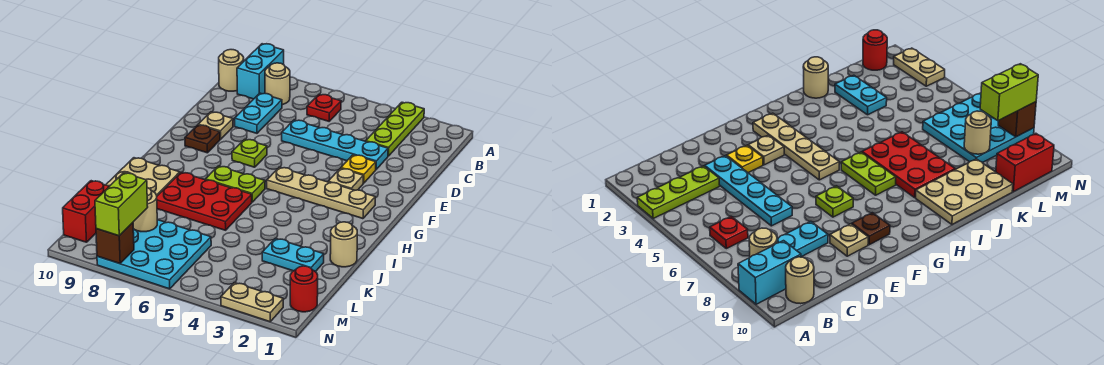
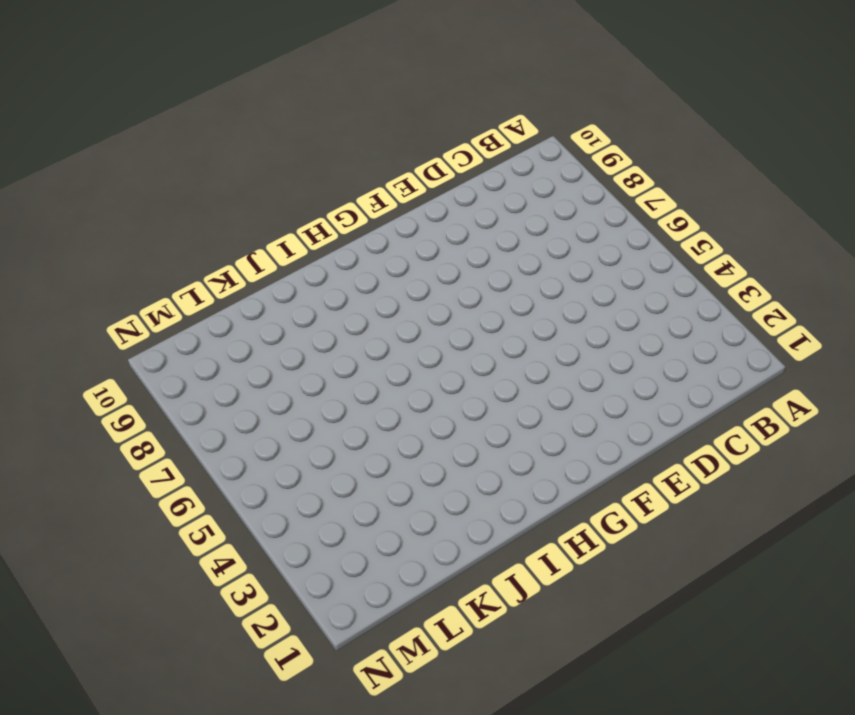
none -> lime plate A3:C3 level 1
none -> cyan brick A9:B9 level 1
none -> red plate B6 level 1

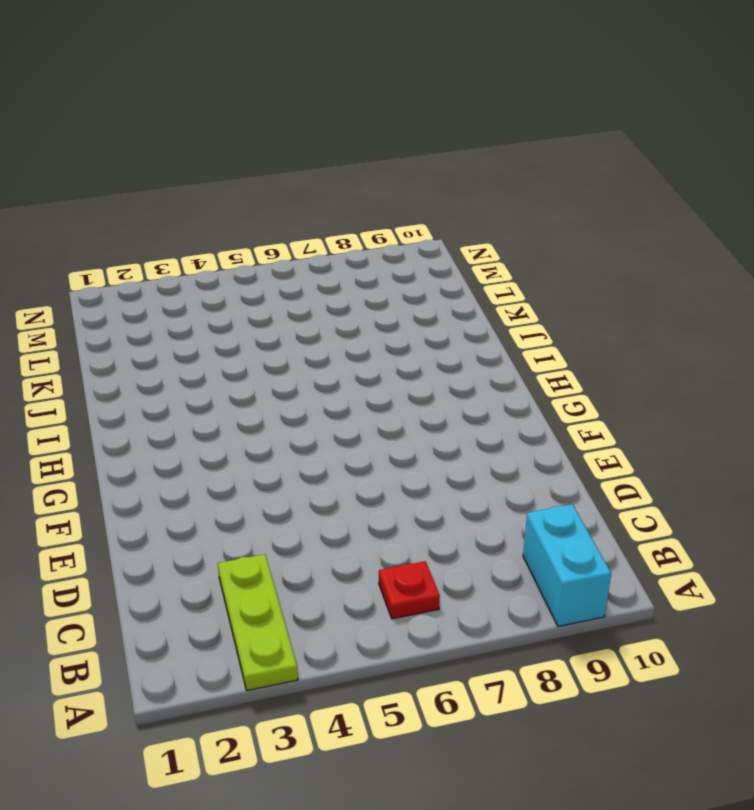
none -> tan round brick B8 level 1
none -> tan round brick B10 level 1
none -> cyan plate C8:D8 level 1

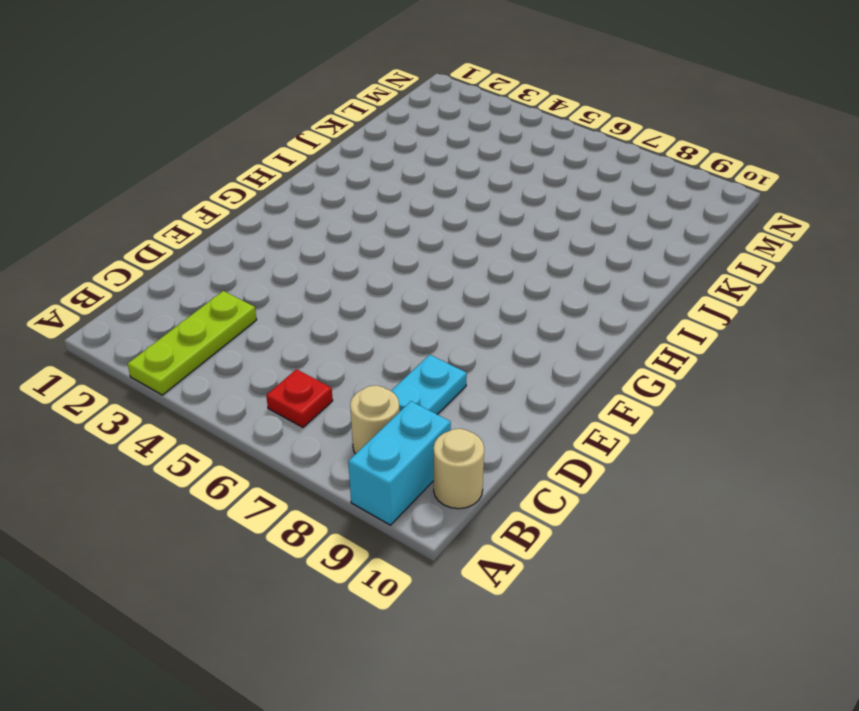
none -> cyan plate D3:D6 level 1
none -> yellow plate E3 level 1
none -> tan plate E9 level 1

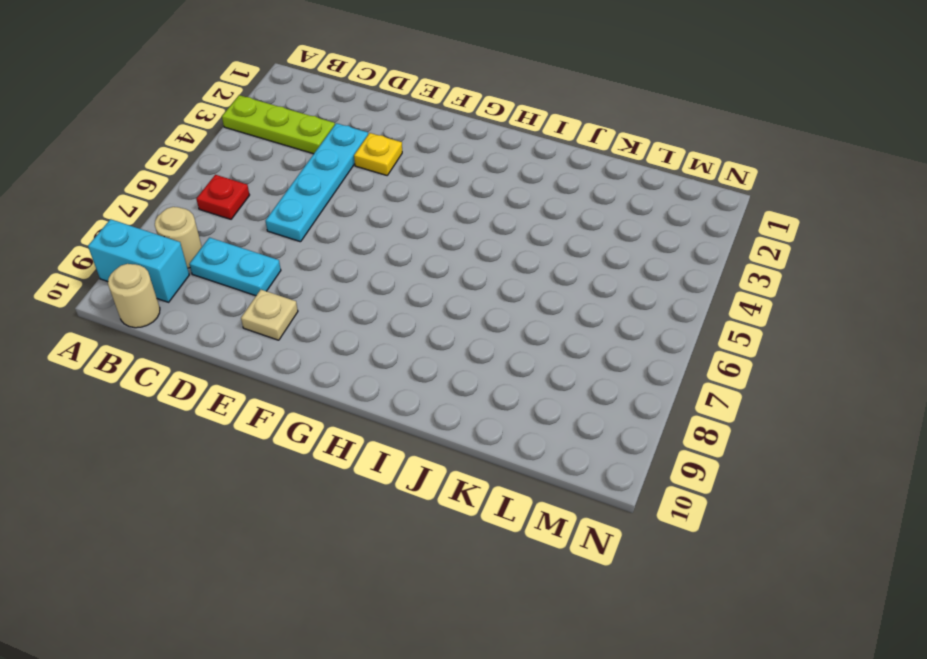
none -> tan plate F3 level 1
none -> lime plate F7 level 1
none -> brown plate F9 level 1

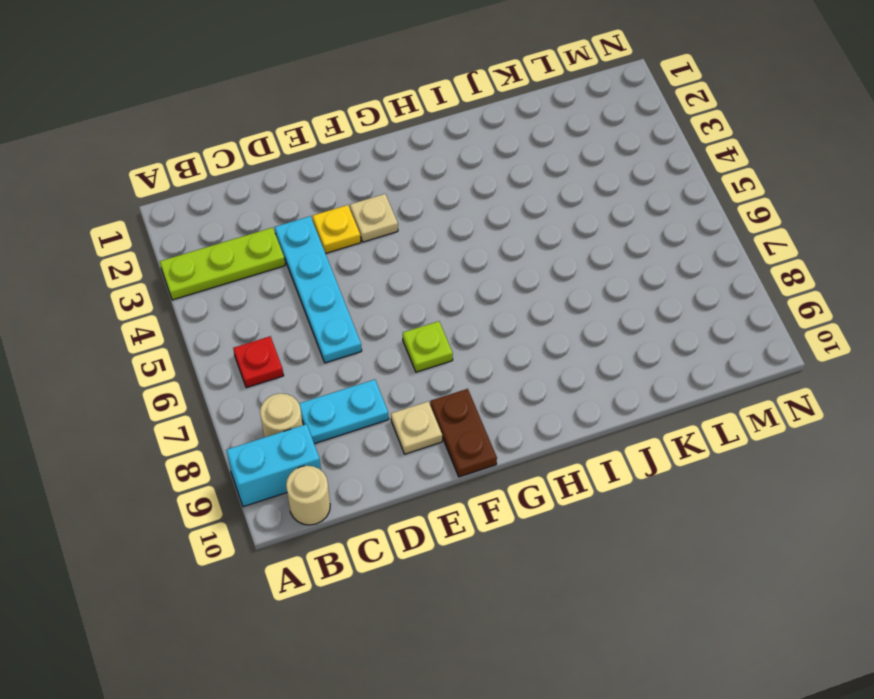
brown plate F9:F10 level 1 -> brown plate F9 level 1
none -> tan plate G2:G5 level 1
none -> lime plate H6:H7 level 1
none -> red plate I6:J8 level 1

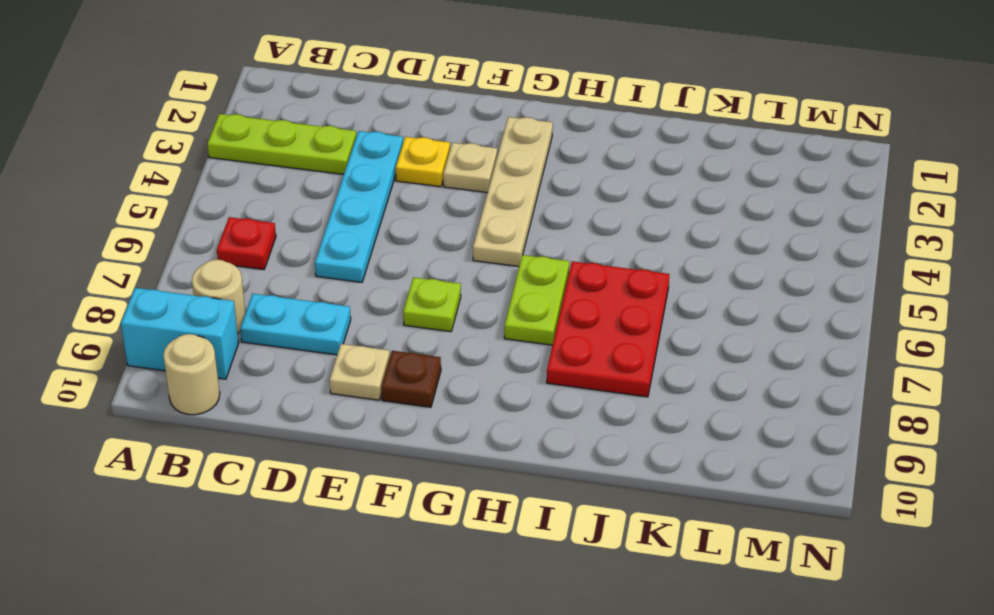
none -> tan plate I9:K10 level 1
none -> tan round brick J1 level 1
none -> cyan plate K2:K3 level 1

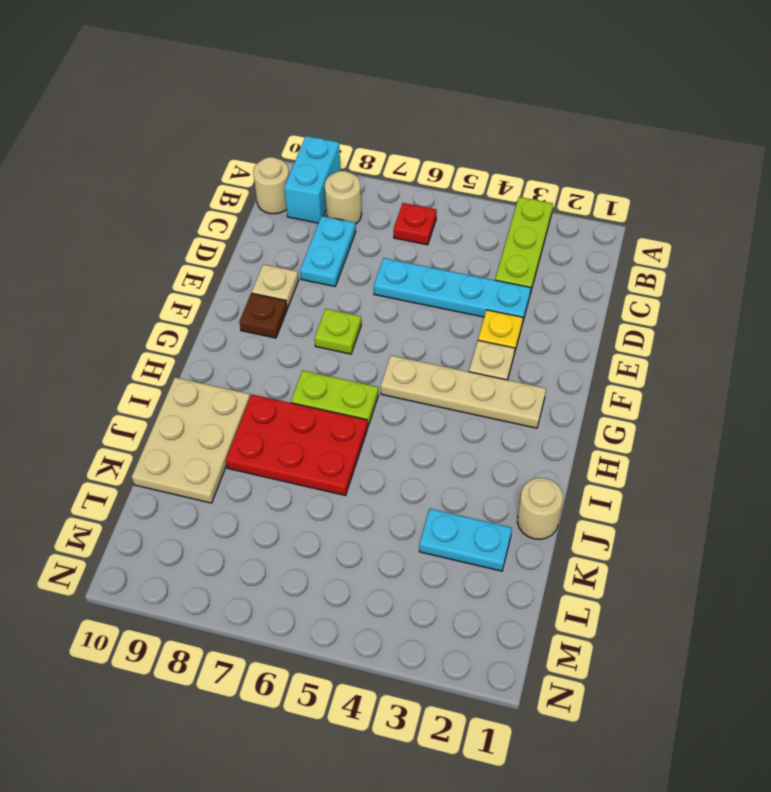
none -> cyan plate L6:N8 level 1
none -> red brick L10:M10 level 1
none -> red round brick M1 level 1

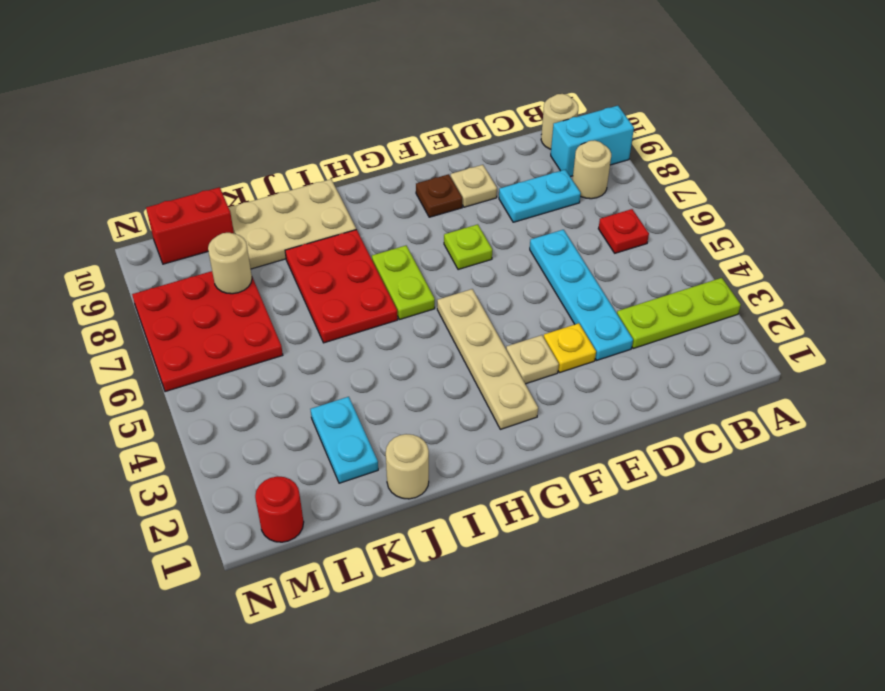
red plate L6:N8 level 1 -> cyan plate L6:N8 level 1
none -> tan plate N2:N3 level 1
none -> brown brick N8 level 2
none -> lime brick M8:N8 level 3

